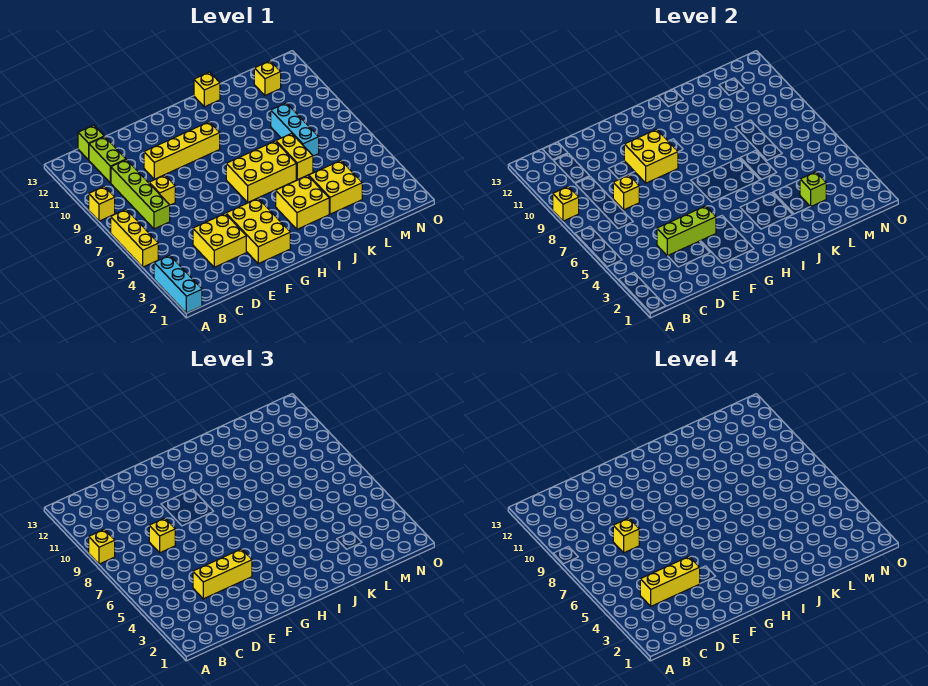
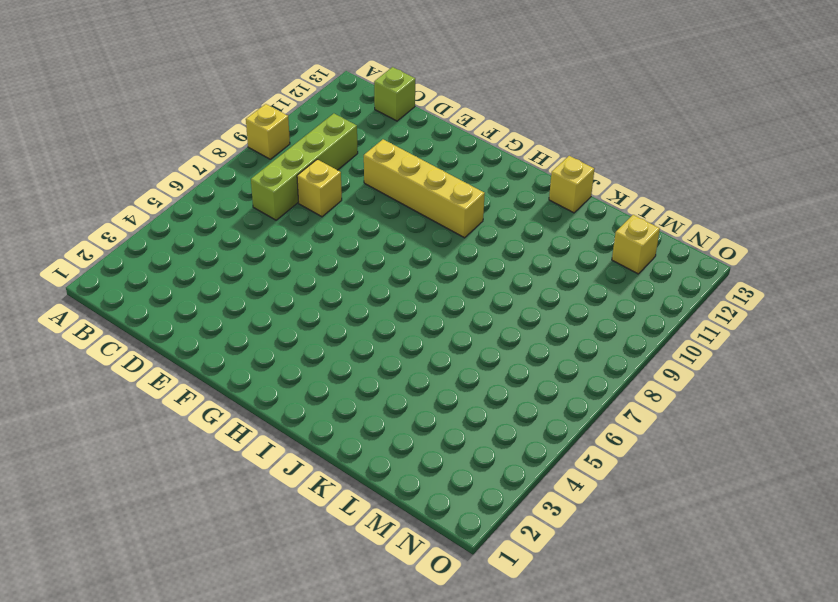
none -> cyan brick A1:A3 level 1
none -> yellow brick A5:A7 level 1
none -> lime brick C11:C12 level 1

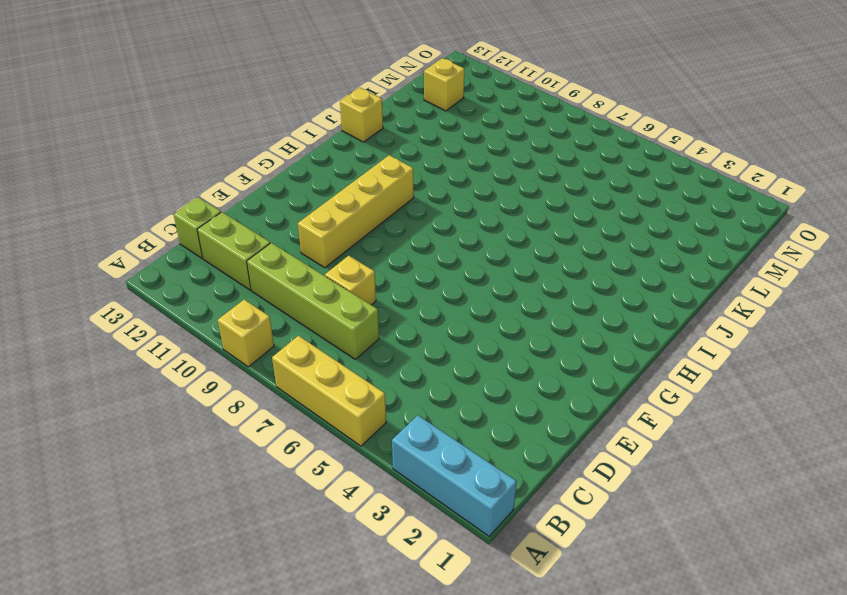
none -> yellow brick D3:E4 level 1
none -> yellow brick F2:G4 level 1
none -> yellow brick H6:J7 level 1

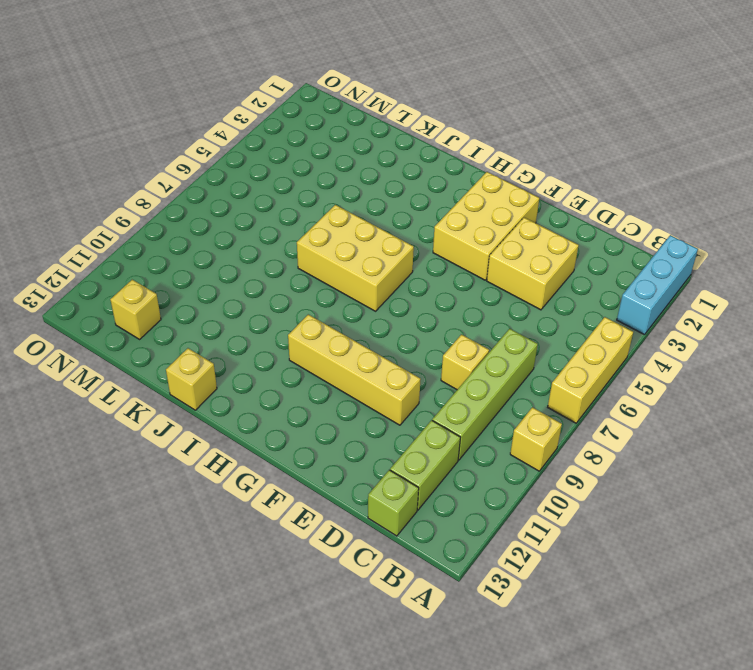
none -> yellow brick I3:J4 level 1
none -> yellow brick K3:L4 level 1
none -> yellow brick K6:K7 level 1

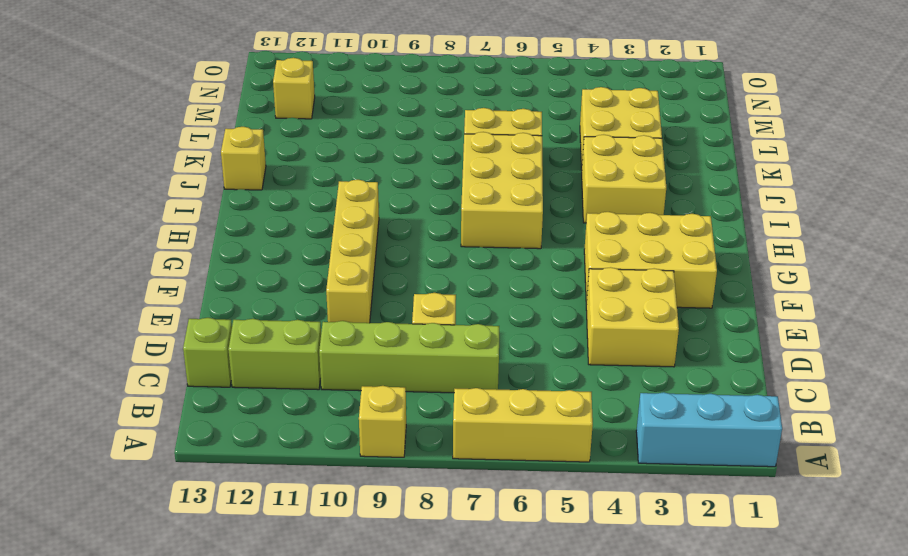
none -> cyan brick L7:L9 level 1
none -> yellow brick A9 level 2
none -> lime brick D4:F4 level 2

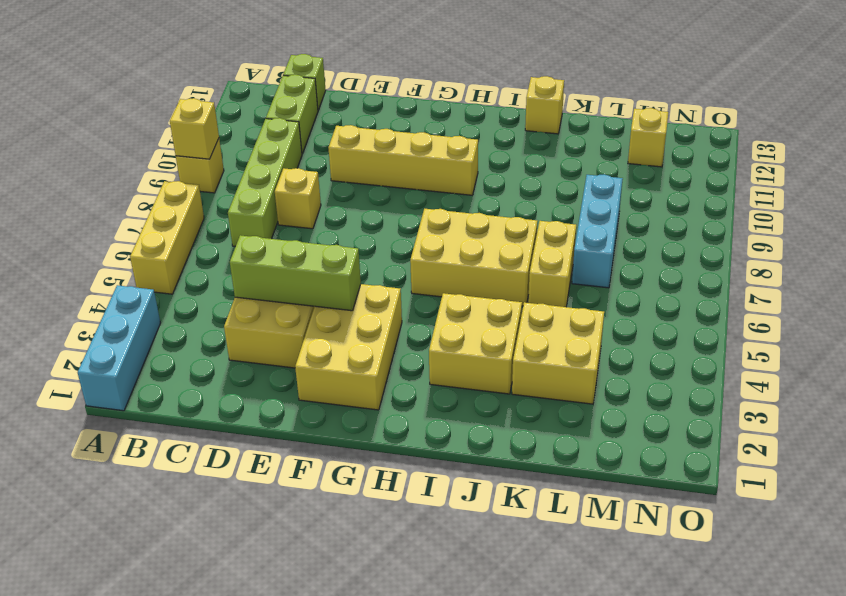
none -> yellow brick D8 level 2
none -> yellow brick F9:G10 level 2
none -> lime brick L3 level 2

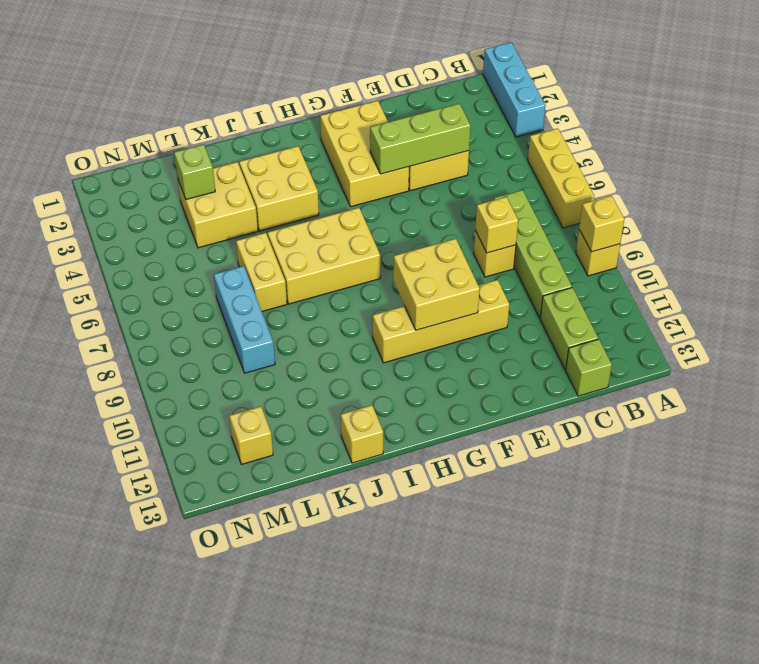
none -> yellow brick A9 level 3
none -> yellow brick D4:F4 level 3
none -> yellow brick D8 level 3

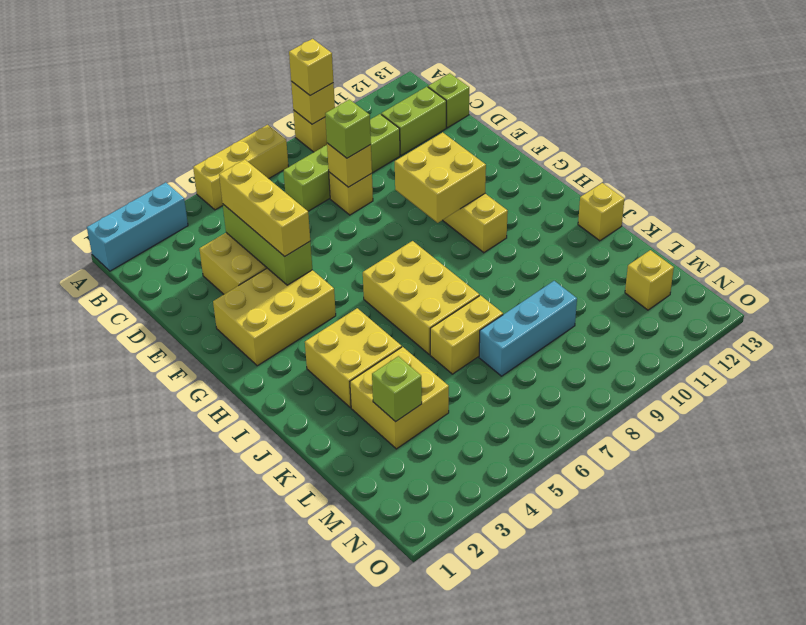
lime brick D8 level 3 -> yellow brick D8 level 3
none -> yellow brick C4:E4 level 4
none -> yellow brick D8 level 4

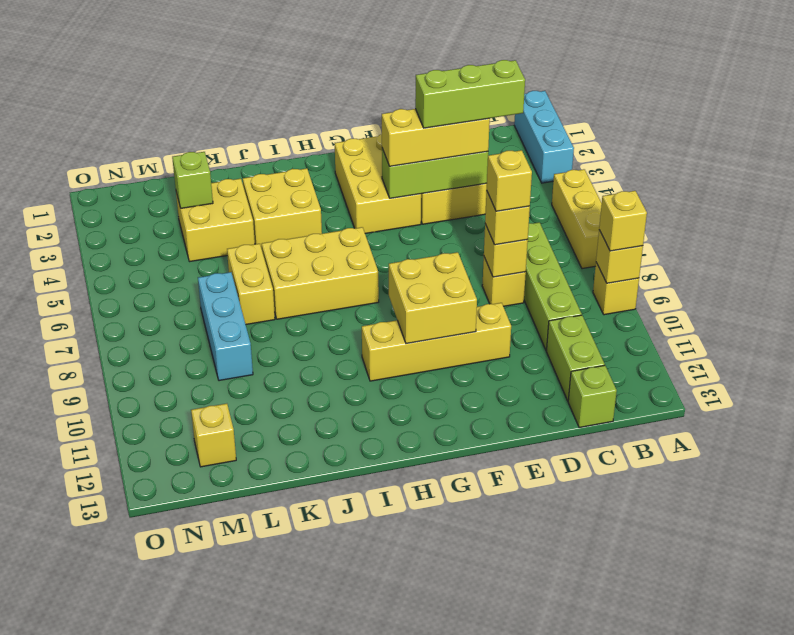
lime brick C4:E4 level 4 -> yellow brick C4:E4 level 4
none -> yellow brick J13 level 1

